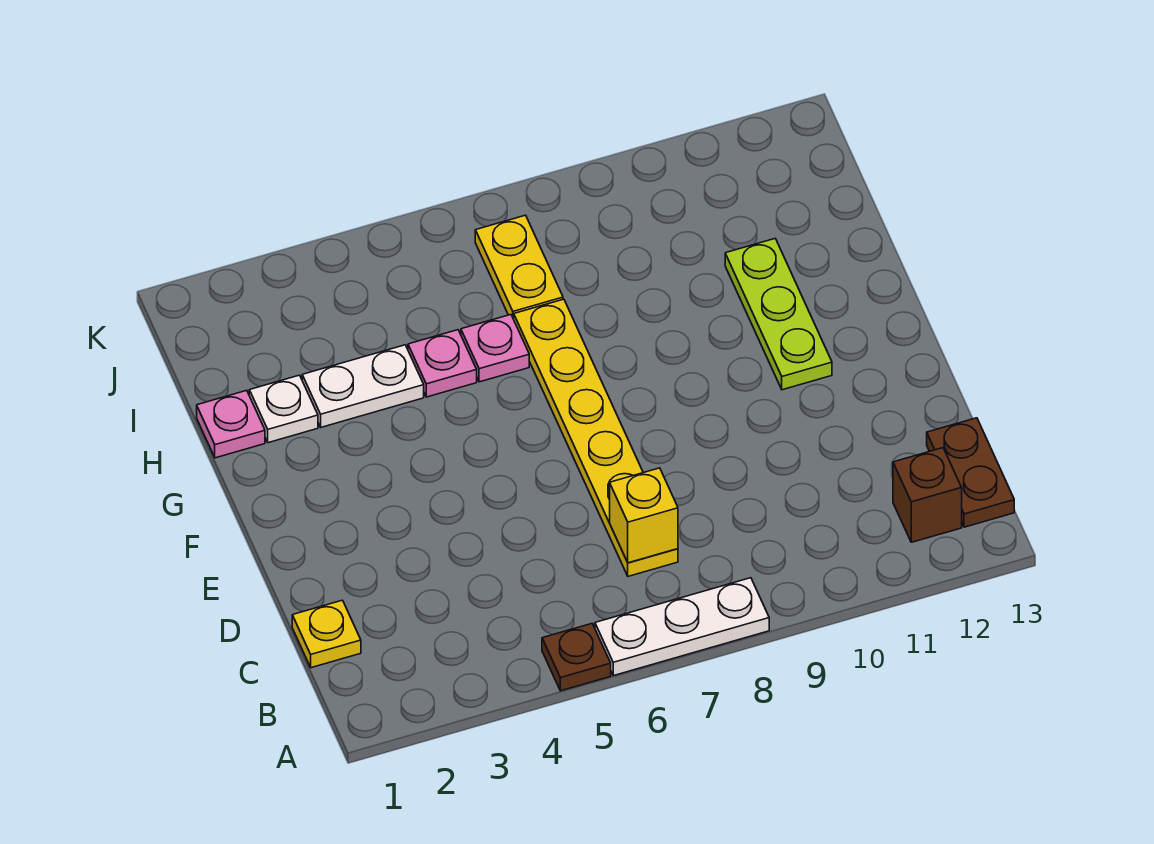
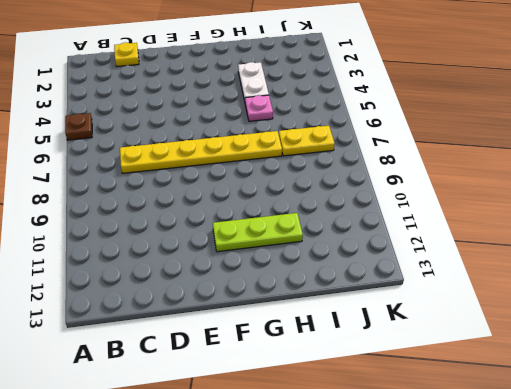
none -> white plate A6:A8 level 1
none -> brown brick B12 level 1
none -> brown plate B13:C13 level 1

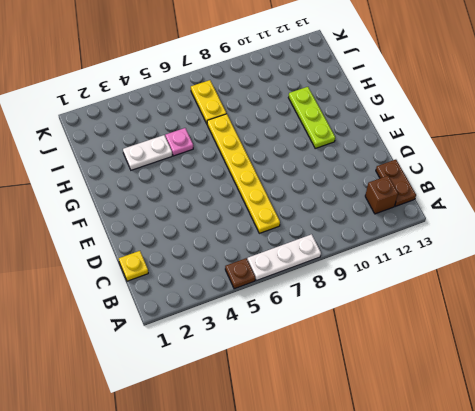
none -> pink plate H1 level 1
none -> white plate H2 level 1
none -> pink plate H6 level 1

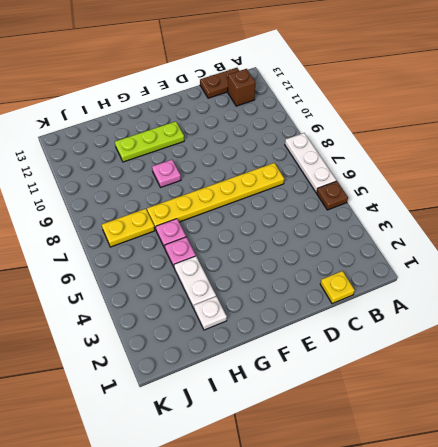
pink plate G9 level 1 -> pink plate H1 level 1
none -> yellow brick C7 level 2

